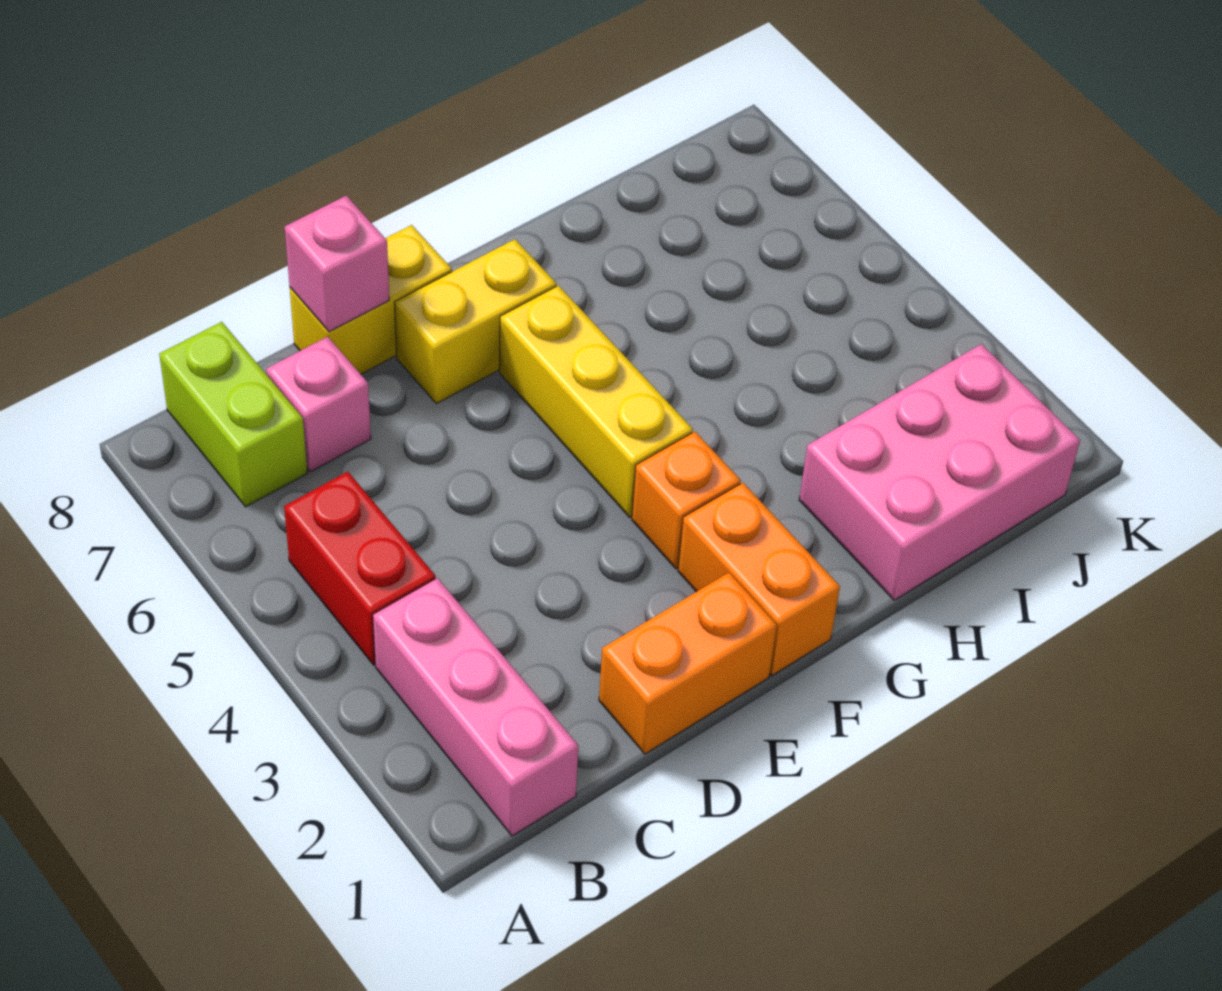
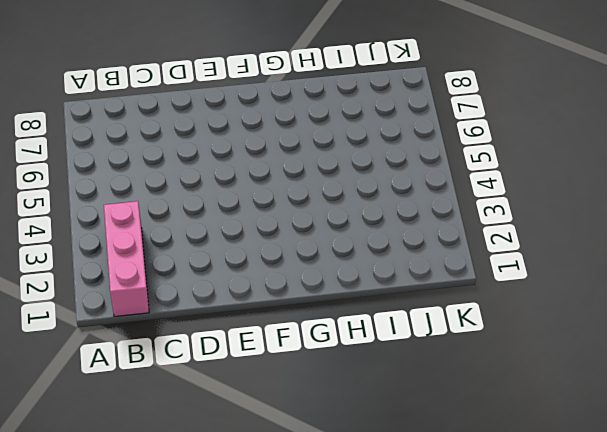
none -> red brick B4:B5 level 1
none -> lime brick B7:B8 level 1
none -> pink brick C7 level 1

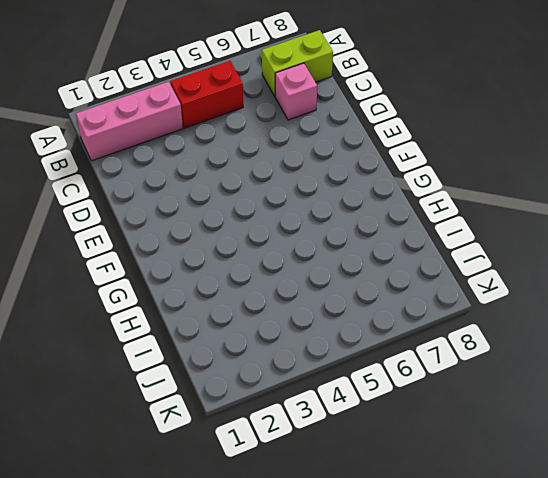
none -> orange brick D1:E1 level 1
none -> yellow brick D8:E8 level 1
none -> yellow brick E7:F7 level 1

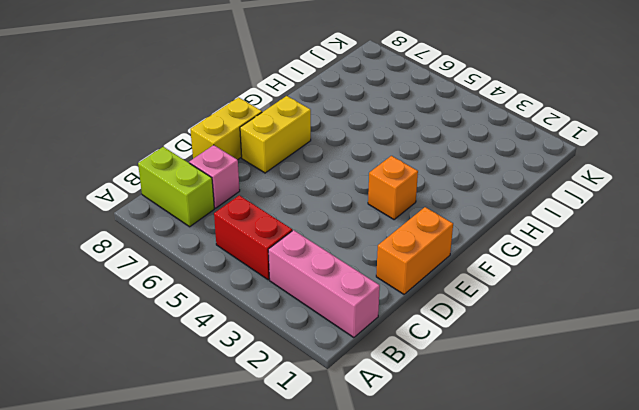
none -> orange brick F1:F2 level 1
none -> yellow brick F4:F6 level 1
none -> pink brick H1:J2 level 1

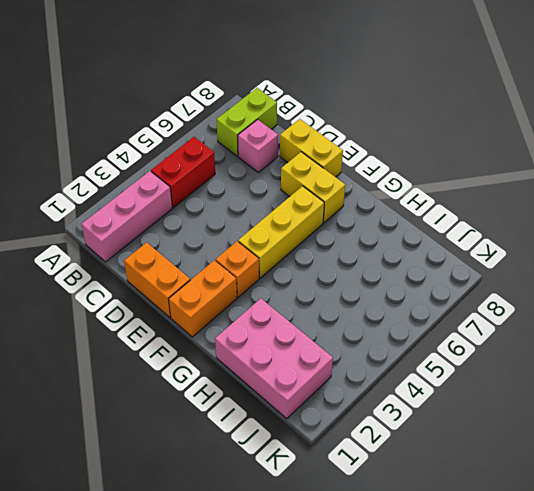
none -> pink brick D8 level 2

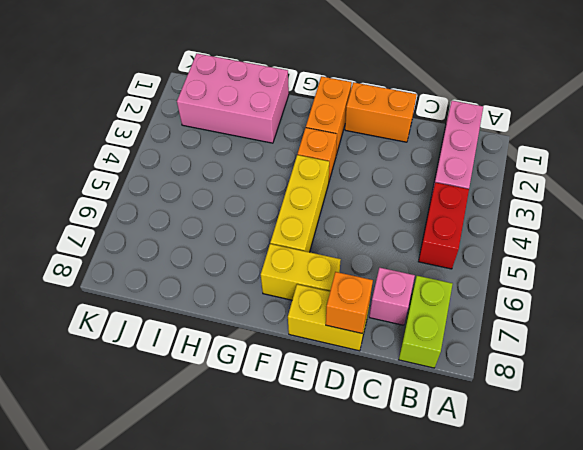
orange brick D8 level 2 -> pink brick D8 level 2

